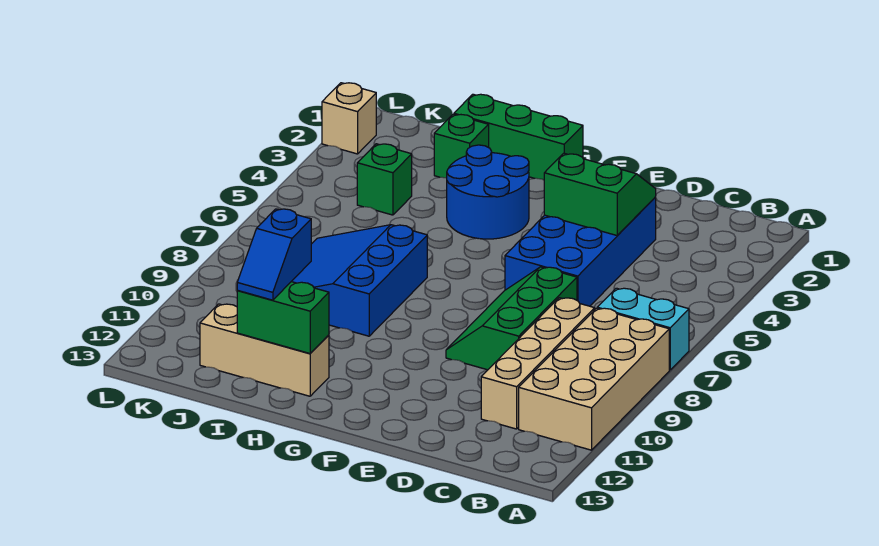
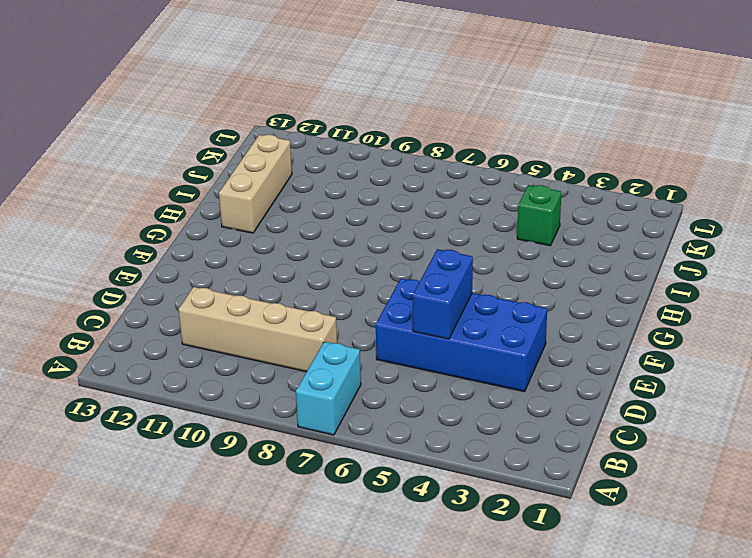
blue brick D5:E5 level 2 -> none
none -> tan brick A8:B11 level 1
none -> green slope D7:E9 level 1 top D
none -> green brick G1:I1 level 1

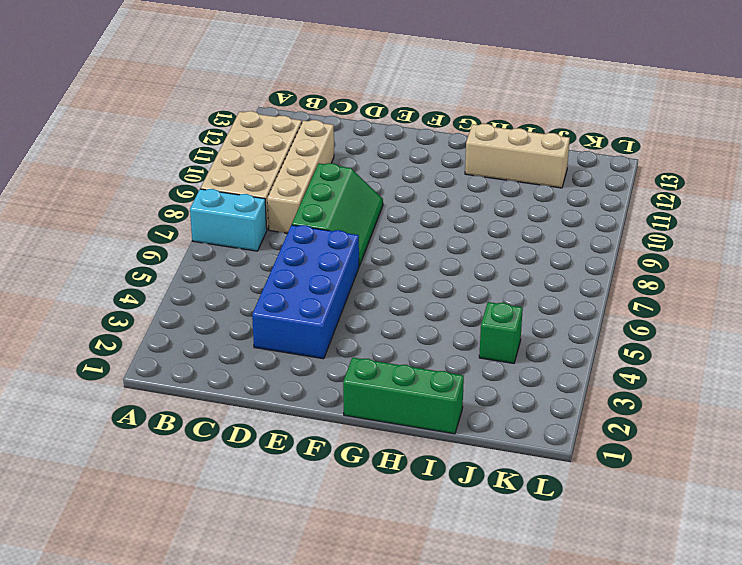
none -> blue round brick G3:H4 level 1
none -> blue slope H7:J9 level 1 top H
none -> green brick I2 level 1

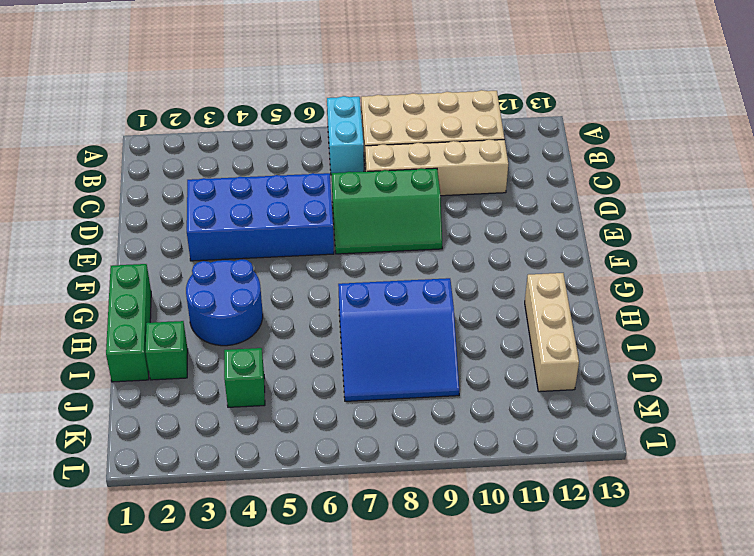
none -> tan brick L2 level 1
none -> green slope D3:E4 level 2 top 4
none -> green brick H12:I12 level 2

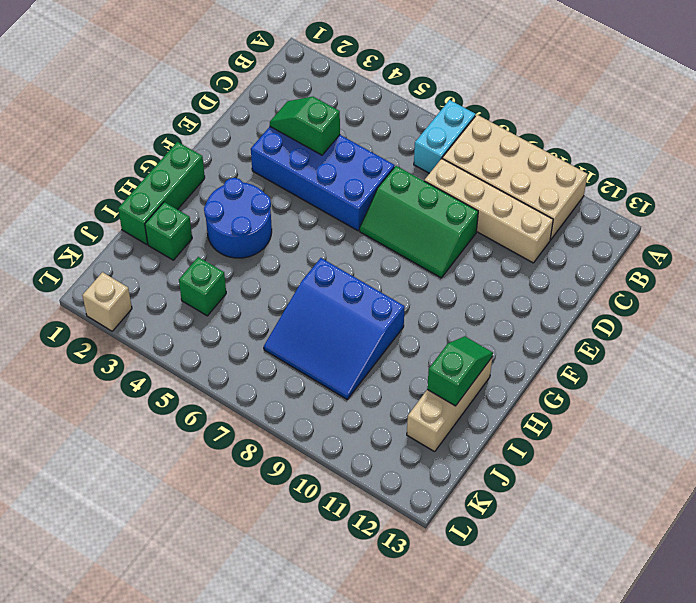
green slope D3:D4 level 2 top 4 -> green slope D3:E4 level 2 top 4
green slope H12:I12 level 2 top I -> green brick H12:I12 level 2
none -> blue slope I11:I12 level 3 top 11

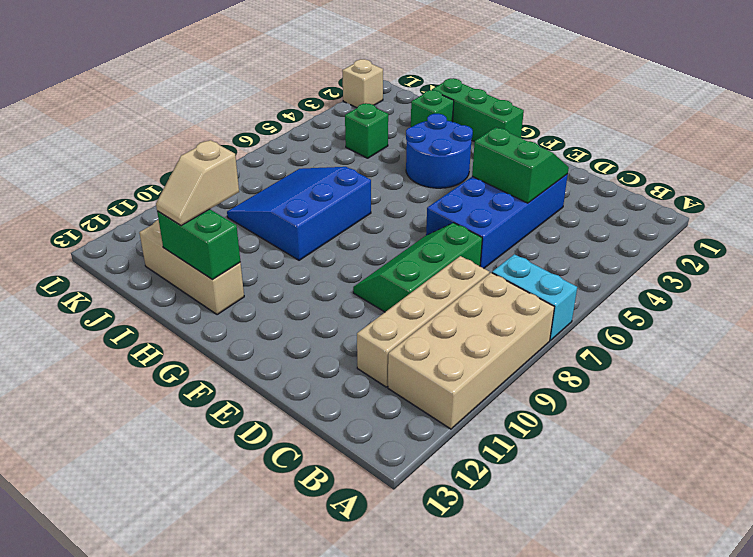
tan slope I11:I12 level 3 top 11 -> blue slope I11:I12 level 3 top 11

